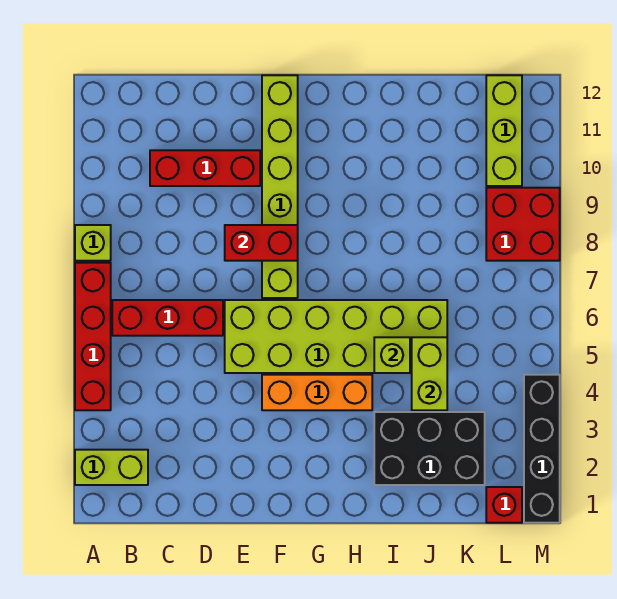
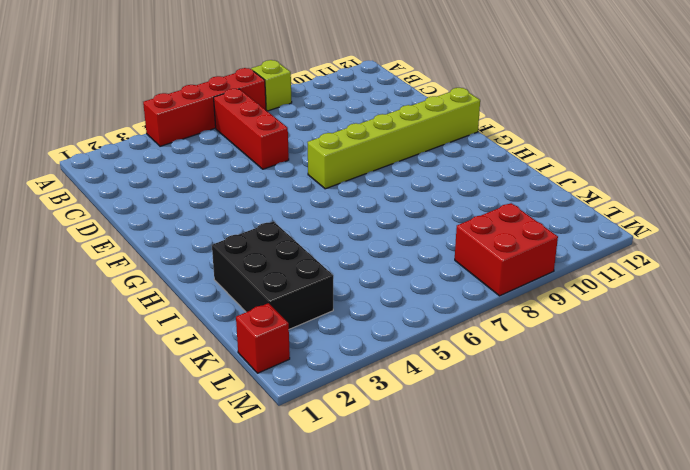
none -> lime brick A2:B2 level 1
none -> red brick C10:E10 level 1
none -> lime brick E5:J6 level 1

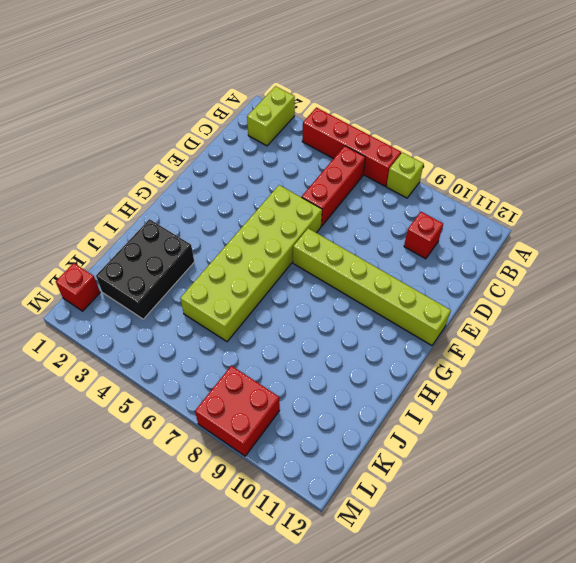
red brick C10 level 1 -> red brick C10:E10 level 1
none -> orange brick F4:H4 level 1
none -> lime brick L10:L12 level 1
none -> black brick M1:M4 level 1

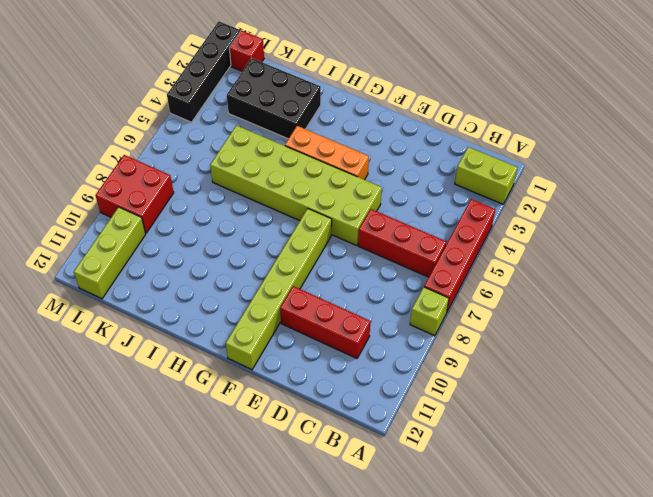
none -> red brick E8:F8 level 2
none -> lime brick I5 level 2
none -> lime brick J4:J5 level 2

